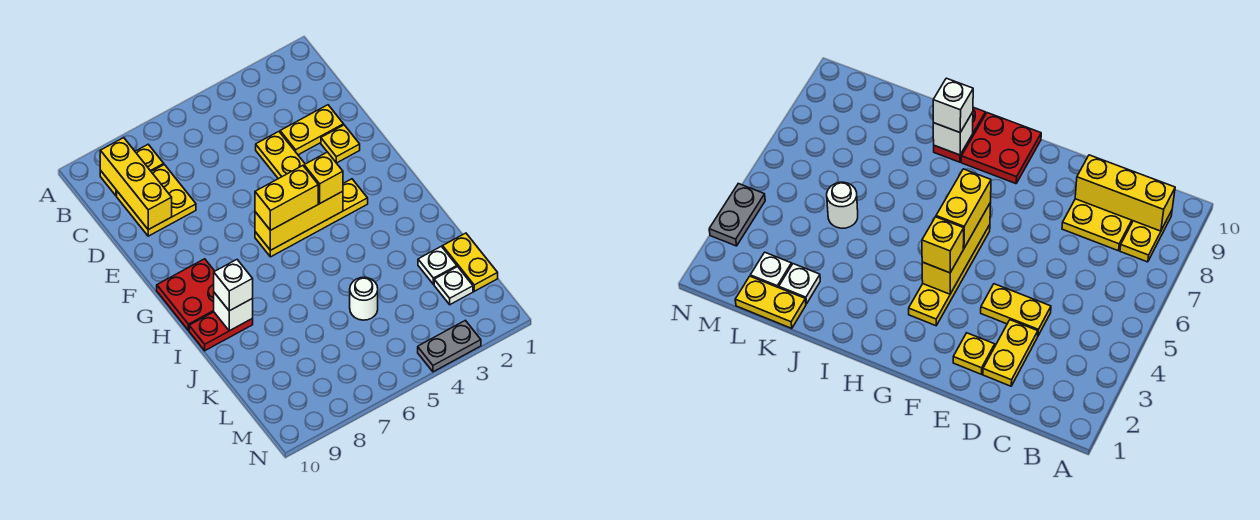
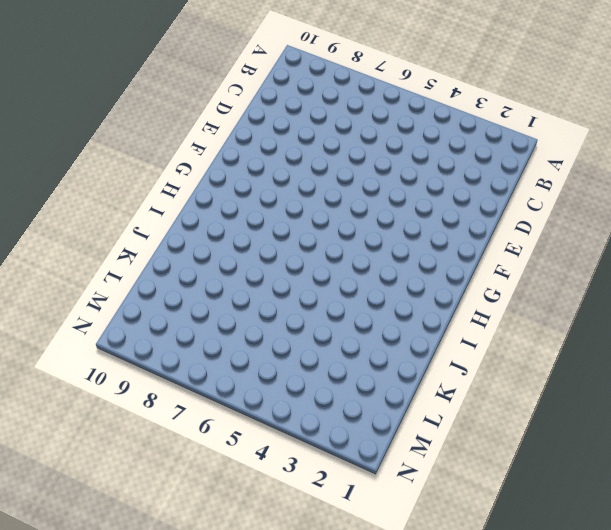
none -> yellow plate B8:B9 level 1
none -> yellow plate C8:D9 level 1
none -> yellow plate D2:D3 level 1

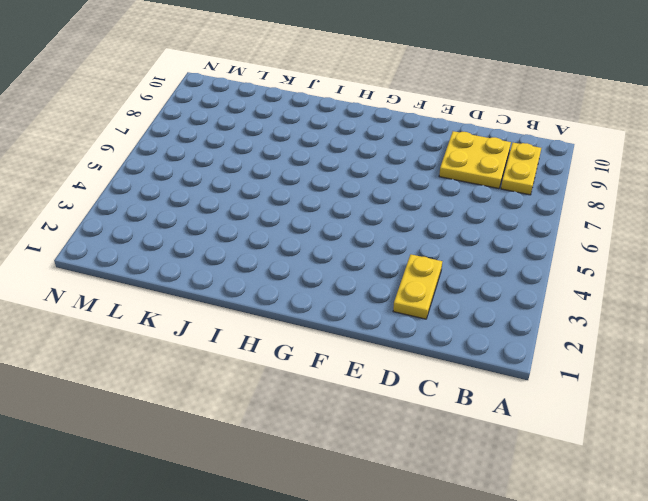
none -> yellow plate D4:E4 level 1
none -> yellow plate E2 level 1
none -> yellow plate G3:G6 level 1

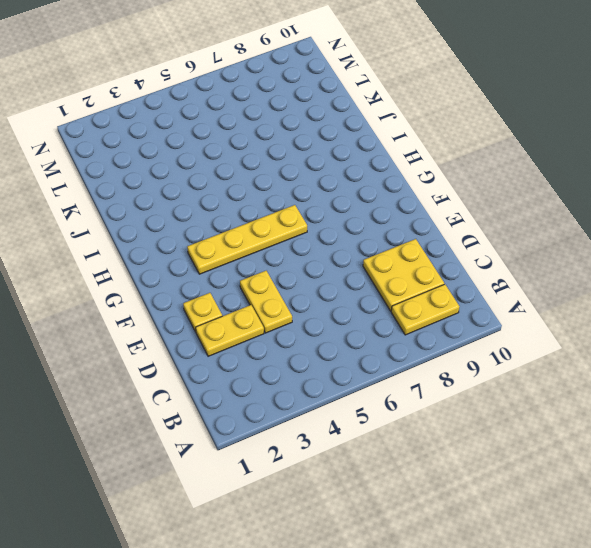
none -> red plate G9:H10 level 1
none -> red plate I9:I10 level 1
none -> yellow plate K1:L1 level 1

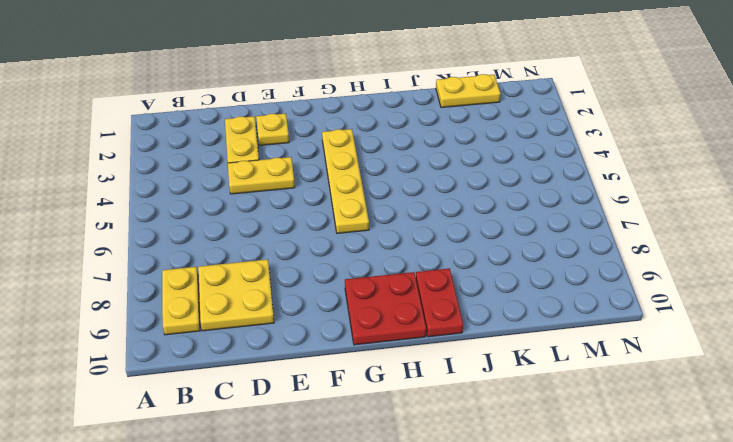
none -> white plate K2 level 1
none -> white round brick K5 level 1
none -> white plate L2 level 1

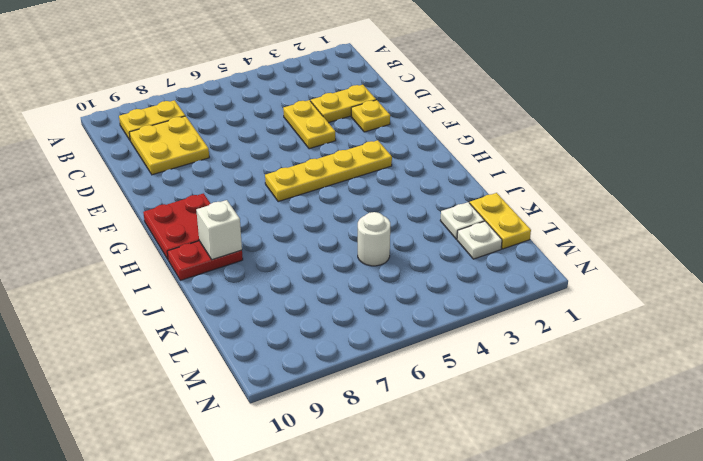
none -> grey plate N3:N4 level 1
none -> yellow brick B9:D9 level 2
none -> yellow brick G4:G6 level 2

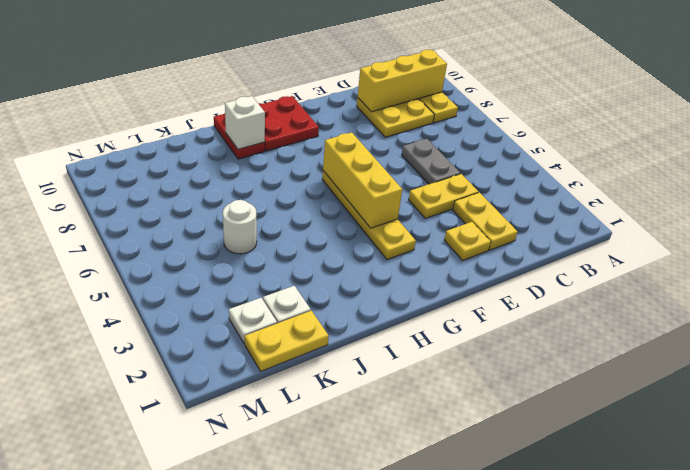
grey plate D5:D6 level 1 -> grey plate N3:N4 level 1
none -> yellow brick G4 level 3
none -> yellow brick G5:G6 level 3
none -> white brick I9 level 3

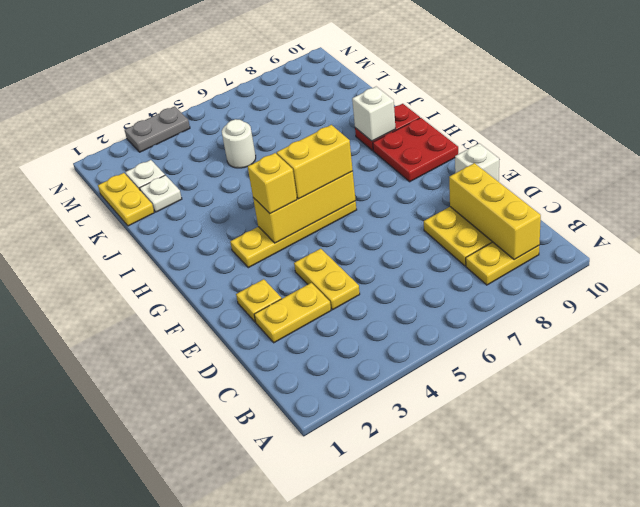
white brick E10 level 1 -> white brick I9 level 3

